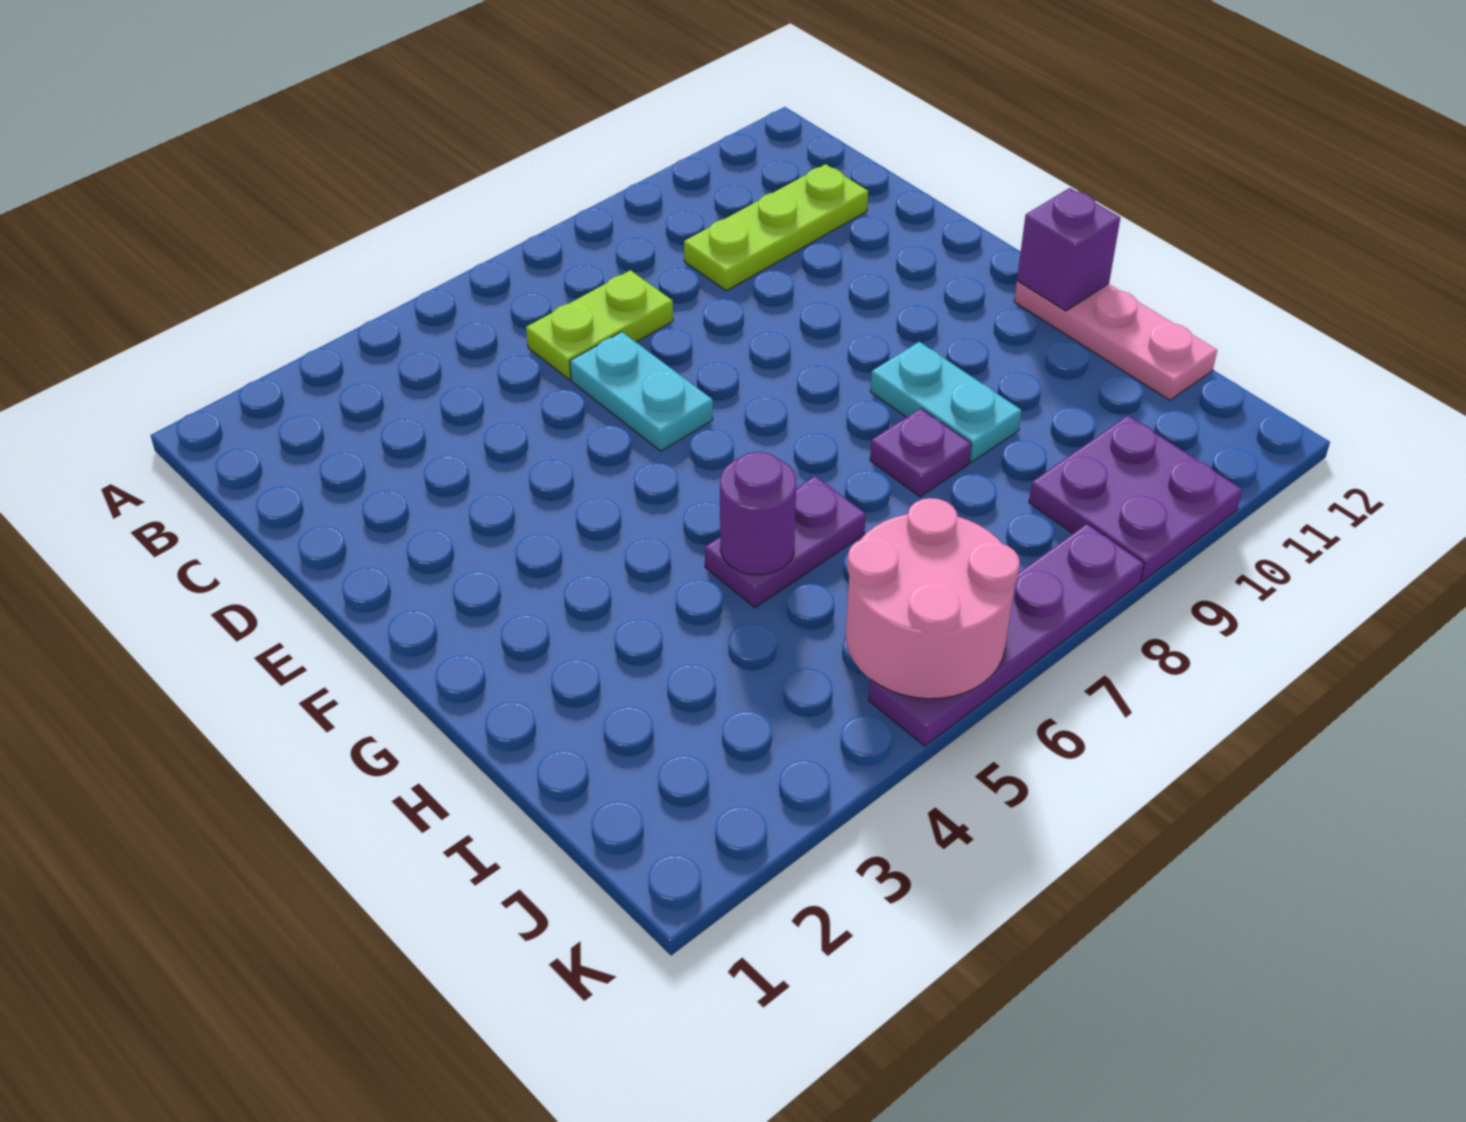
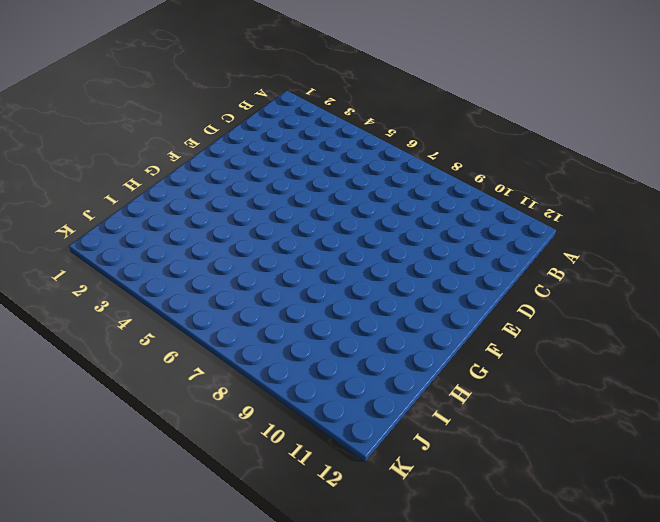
none -> lime plate C6:C7 level 1
none -> lime plate C9:C11 level 1
none -> cyan plate D6:E6 level 1

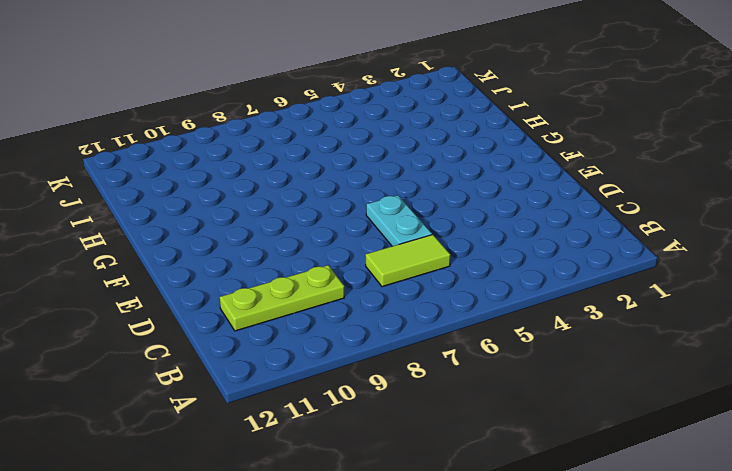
lime tile C6:C7 level 1 -> lime plate C6:C7 level 1
none -> cyan plate G9:H9 level 1
none -> pink plate G12:I12 level 1
none -> purple plate H5:H6 level 1

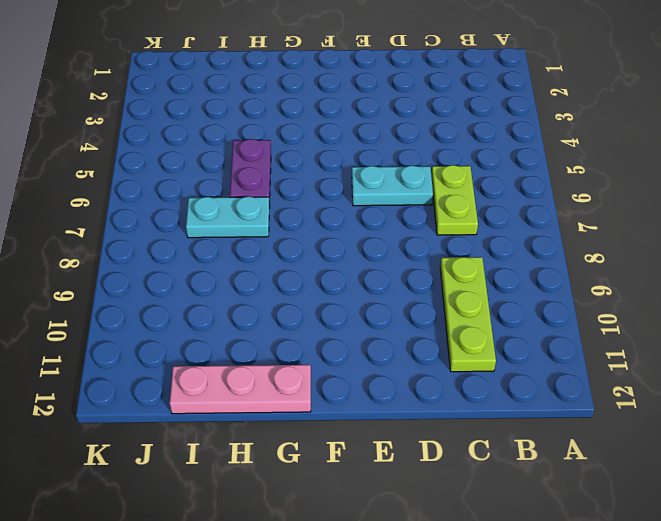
cyan plate H7:I7 level 1 -> cyan plate G9:H9 level 1
none -> purple plate H8 level 1
none -> purple plate J9:K10 level 1
none -> purple plate K5:K8 level 1

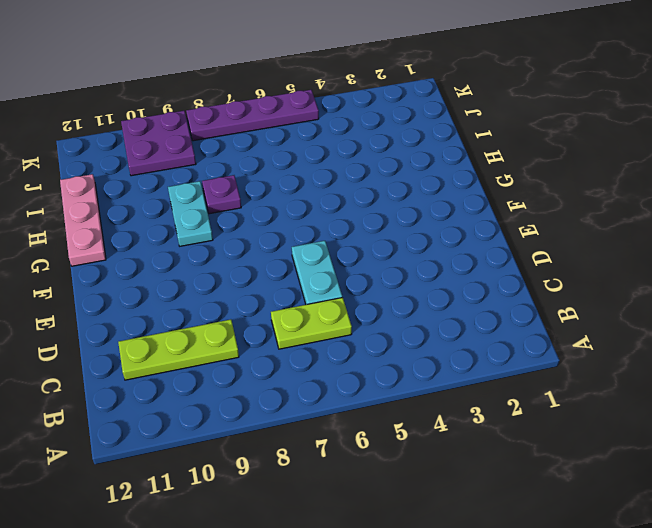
none -> purple plate H5:H6 level 1
none -> purple brick G12 level 2
none -> purple round brick H5 level 2

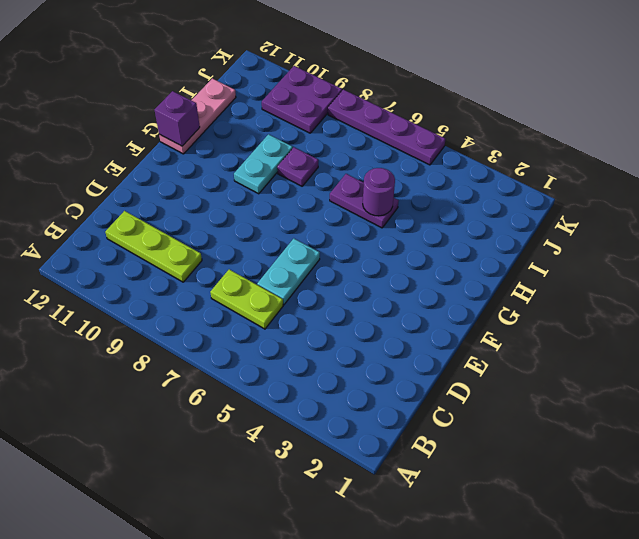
none -> pink round brick J5:K6 level 2

